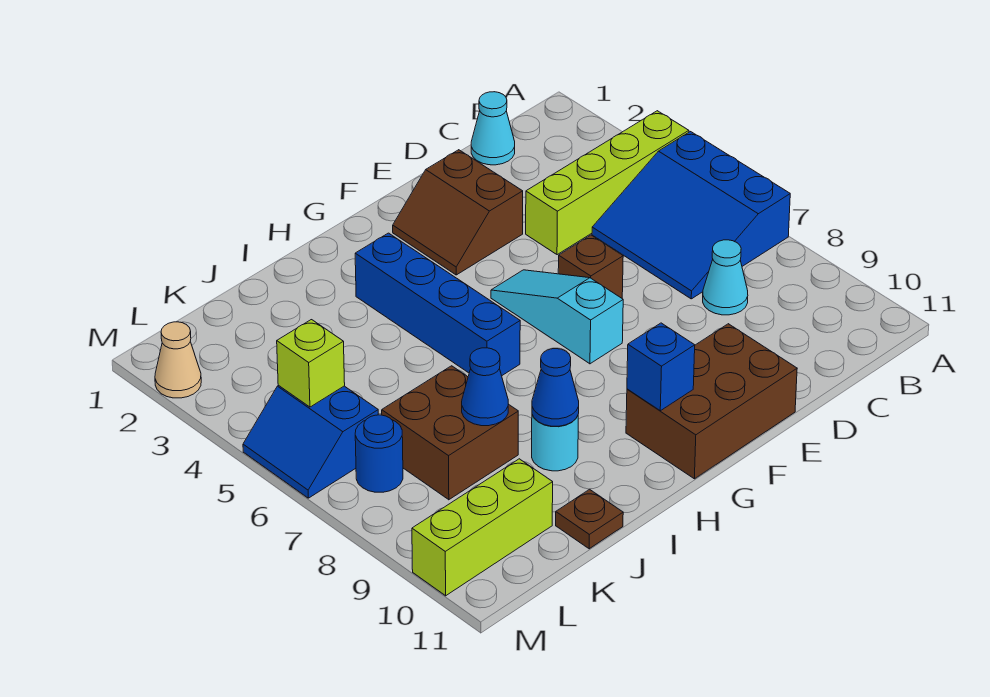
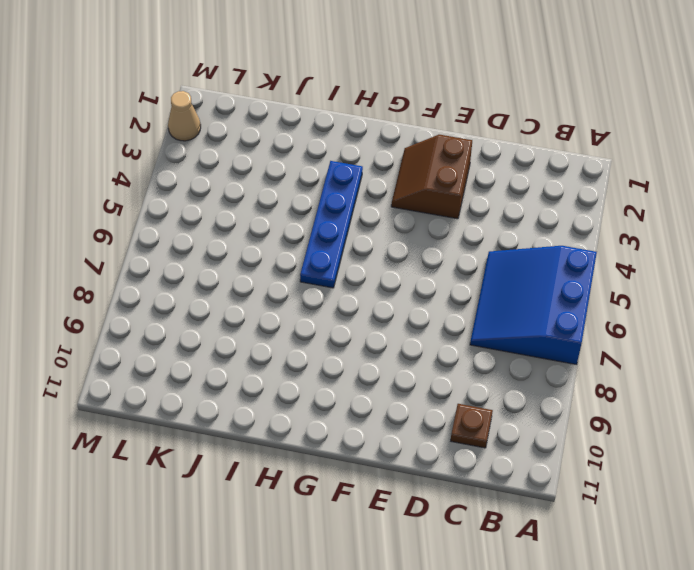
brown plate C10 level 1 -> brown plate J11 level 1
blue plate H3:H6 level 1 -> blue brick H3:H6 level 1
none -> lime brick A4:D4 level 1
none -> cyan cone C1 level 1
none -> cyan cone C8 level 1

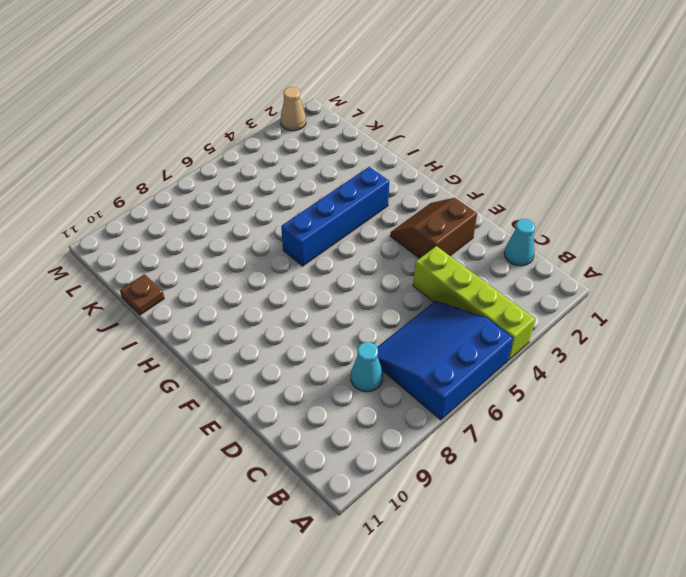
none -> brown brick E6 level 1
none -> brown brick E10:G11 level 1
none -> cyan slope F5:F7 level 1 top 7

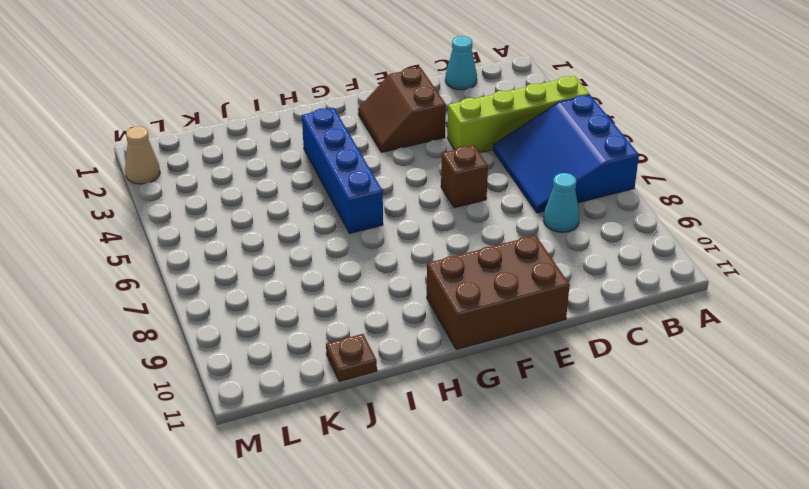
none -> cyan slope F5:F7 level 1 top 7
none -> cyan round brick I9 level 1
none -> brown brick J7:K8 level 1

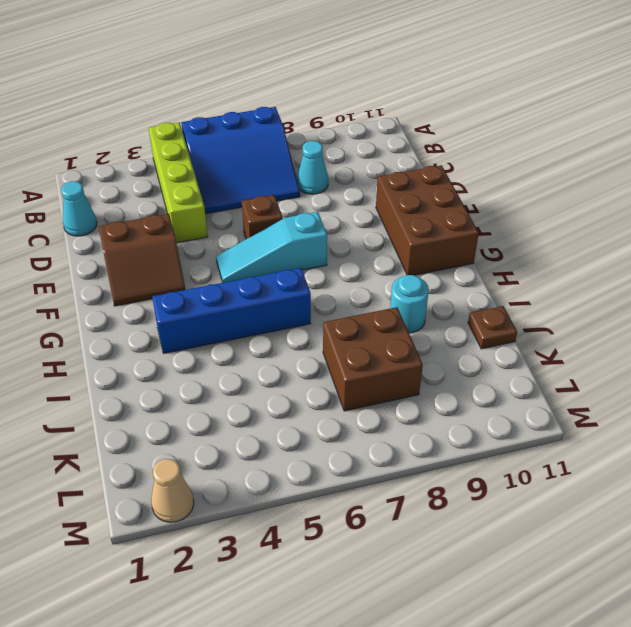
none -> lime brick K10:M10 level 1
none -> blue slope L5:M6 level 1 top L
none -> blue round brick L7 level 1

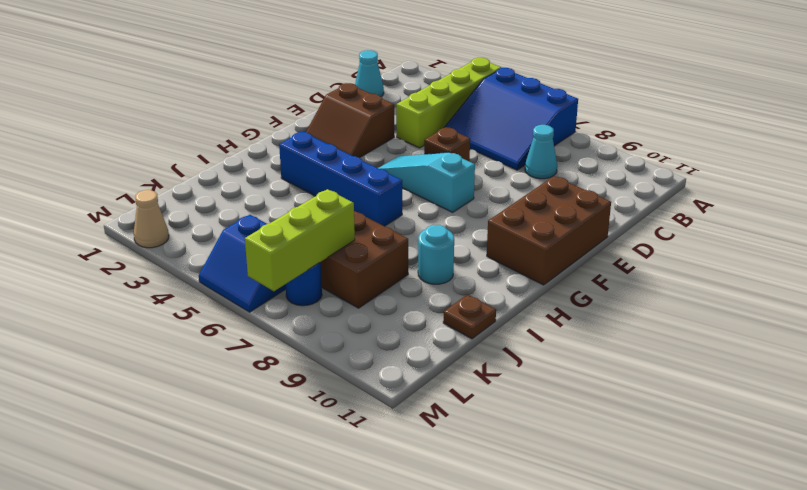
lime brick K7:M7 level 2 -> lime brick K10:M10 level 1
none -> blue brick G10 level 2
none -> blue cone I9 level 2
none -> blue cone J8 level 2

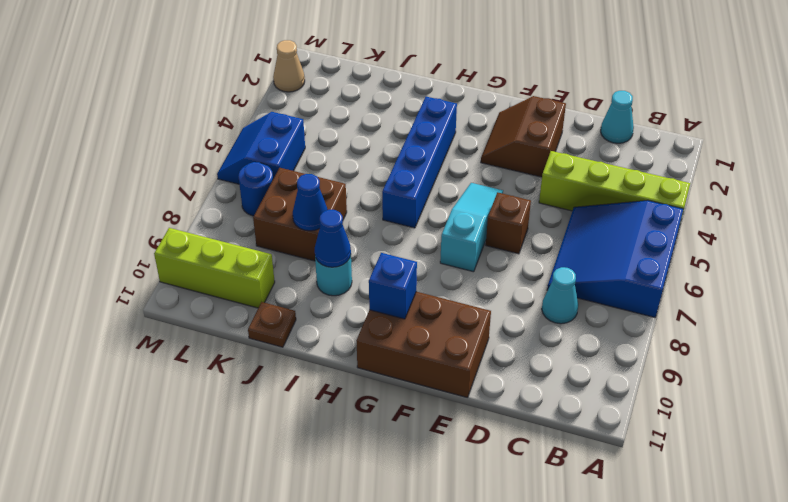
none -> lime brick L5 level 2

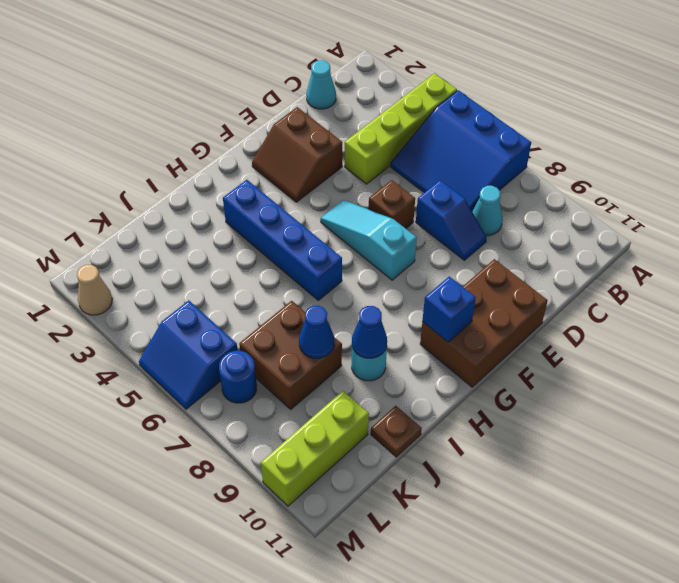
blue slope D7:D8 level 1 top 7 -> none
none -> lime brick L5 level 2

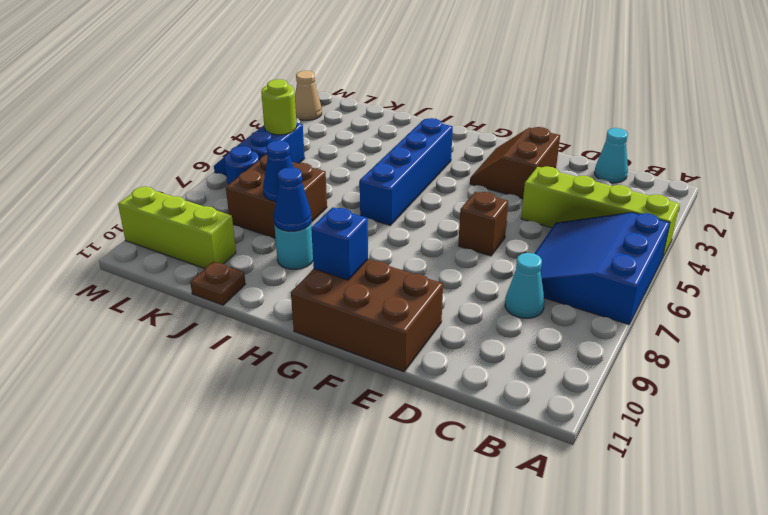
lime round brick L5 level 2 -> lime brick L5 level 2
none -> cyan slope F5:F7 level 1 top 7

